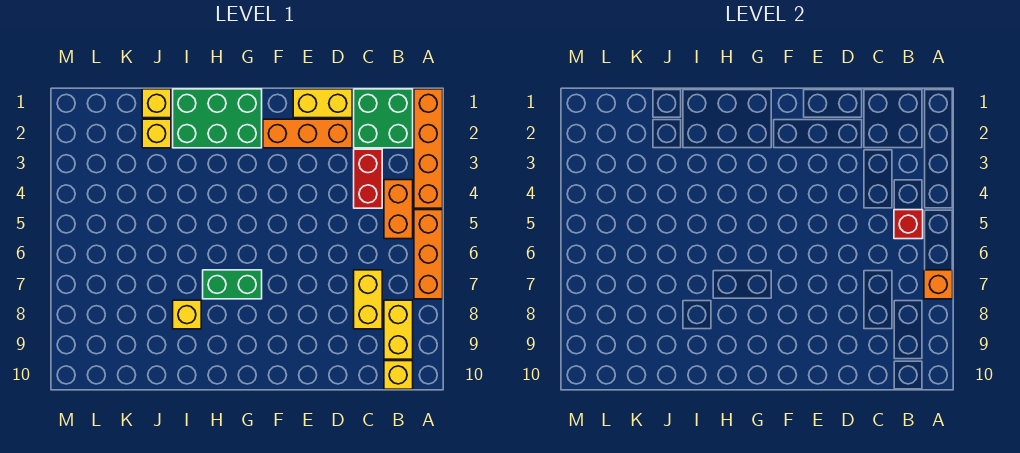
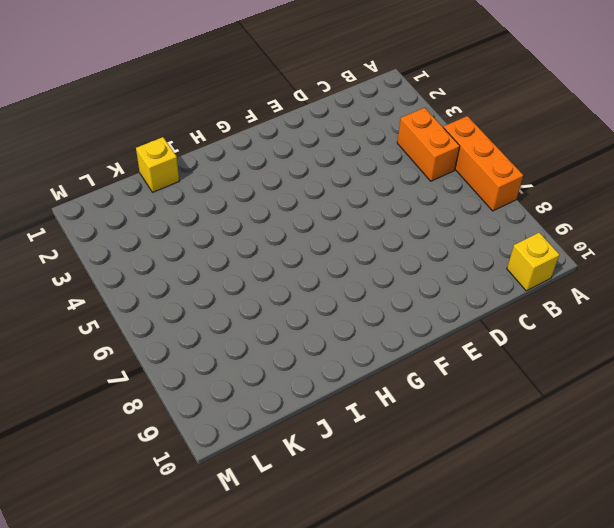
none -> orange brick A1:A4 level 1
none -> green brick B1:C2 level 1
none -> yellow brick B8:B9 level 1

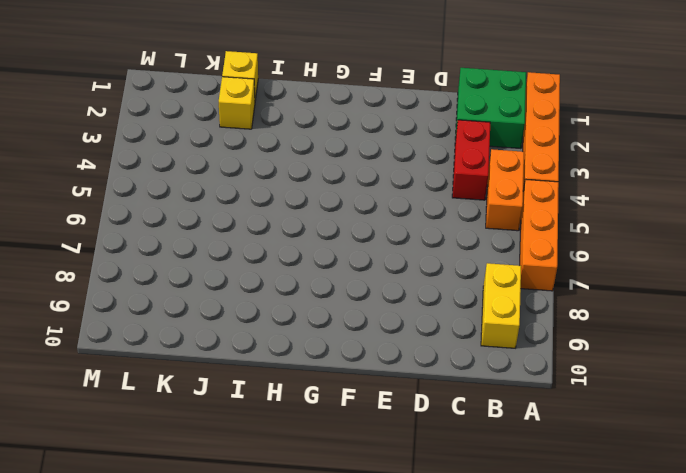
none -> yellow brick B10 level 1
none -> yellow brick C7:C8 level 1
none -> yellow brick D1:E1 level 1

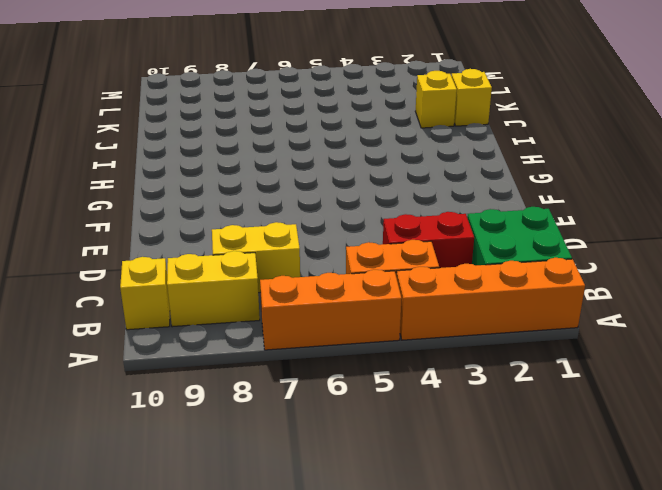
none -> yellow brick D1:E1 level 1
none -> orange brick D2:F2 level 1
none -> green brick G1:I2 level 1

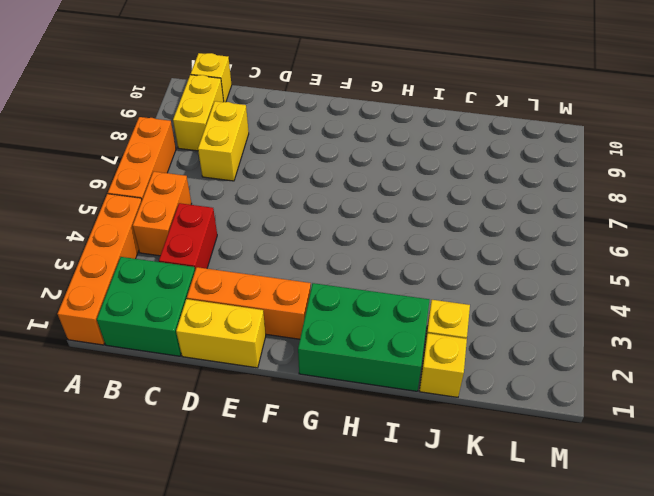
none -> green brick G7:H7 level 1
none -> yellow brick I8 level 1
none -> orange brick A7 level 2

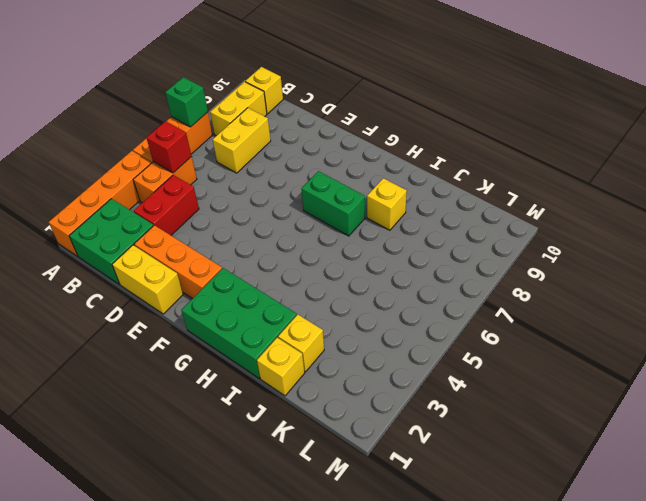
green brick A7 level 2 -> orange brick A7 level 2

